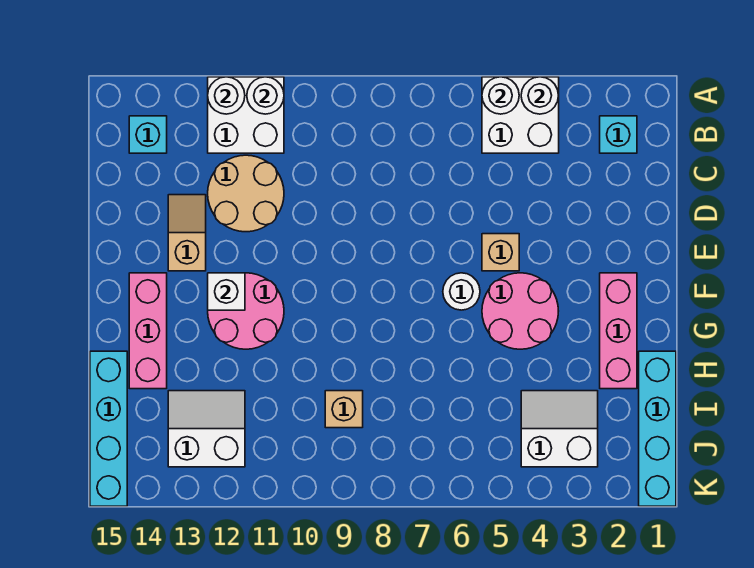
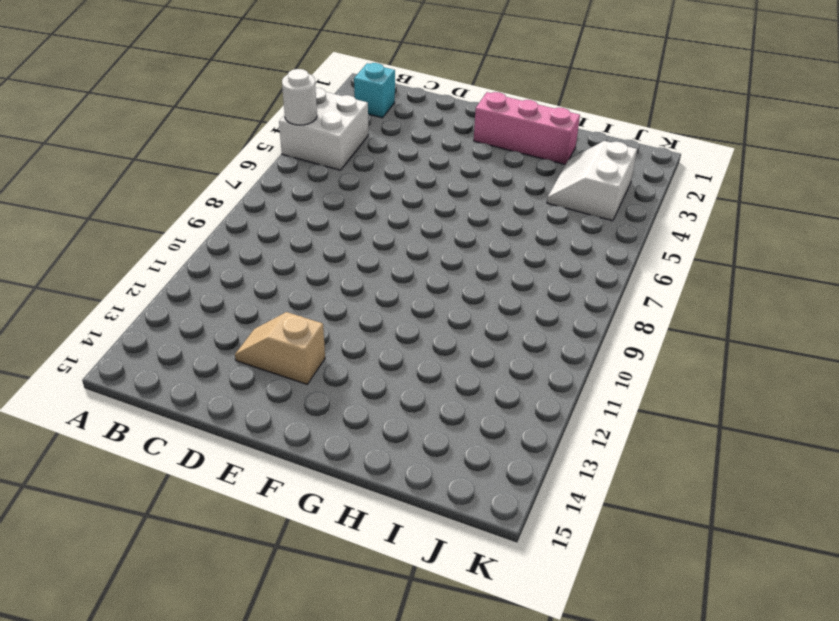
none -> white brick A11:B12 level 1
none -> cyan brick B14 level 1
none -> tan round brick C11:D12 level 1

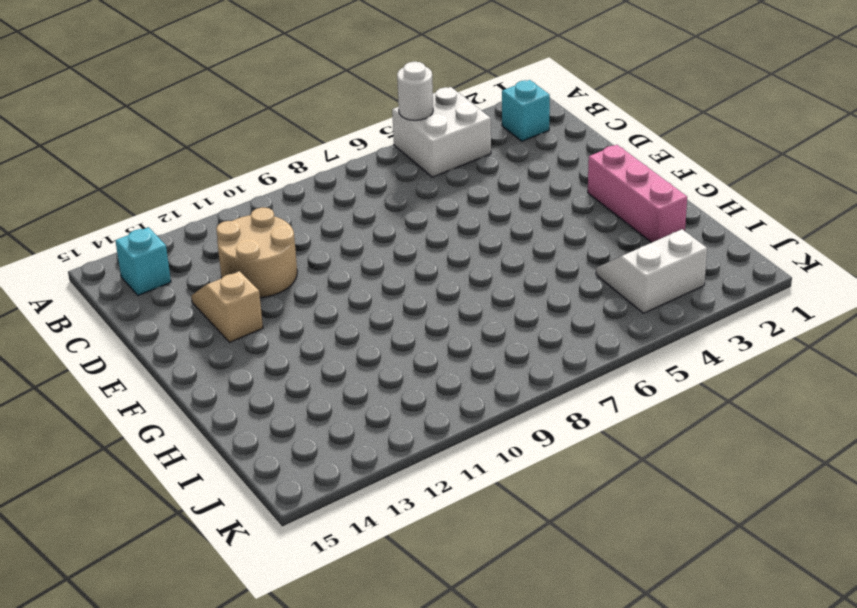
none -> white brick A11:B12 level 1
none -> tan brick E5 level 1
none -> pink round brick F4:G5 level 1

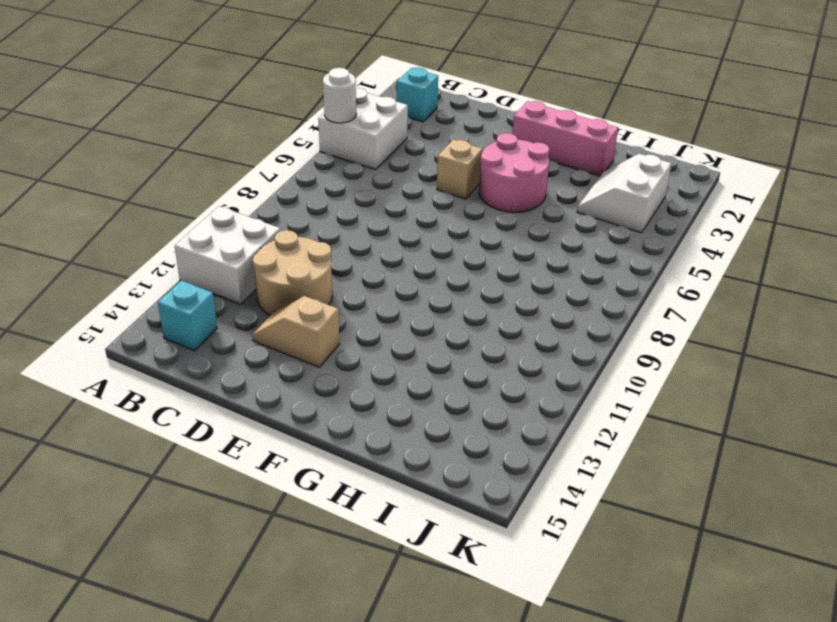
none -> white round brick F6 level 1
none -> pink round brick F11:G12 level 1
none -> pink brick F14:H14 level 1

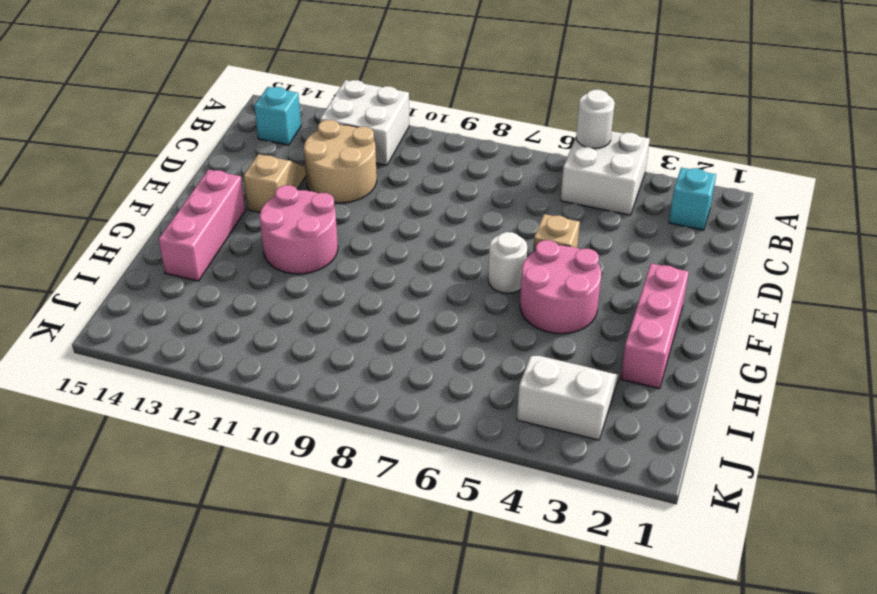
none -> cyan brick H1:K1 level 1
none -> cyan brick H15:K15 level 1
none -> tan brick I9 level 1

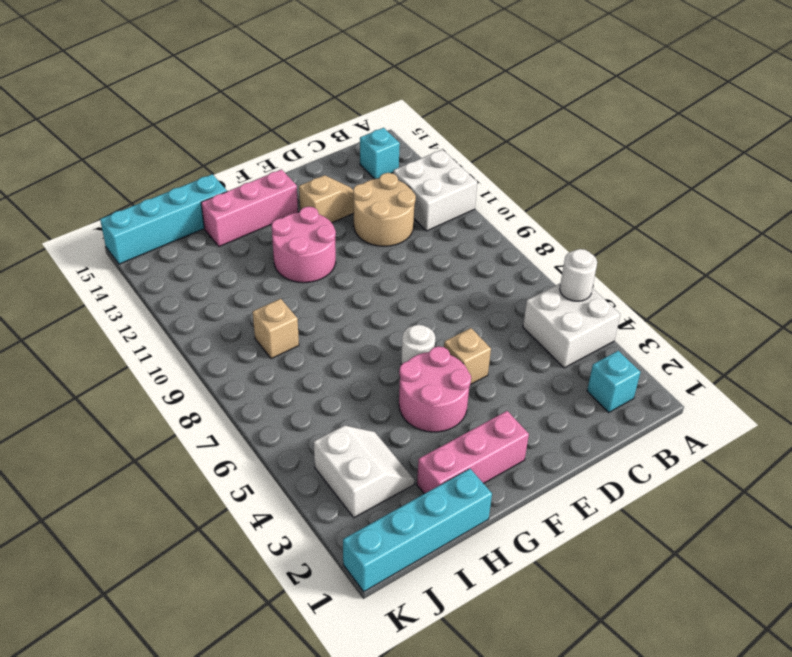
none -> white slope I12:J13 level 1 top J
none -> white round brick A4 level 2
none -> white round brick A11 level 2

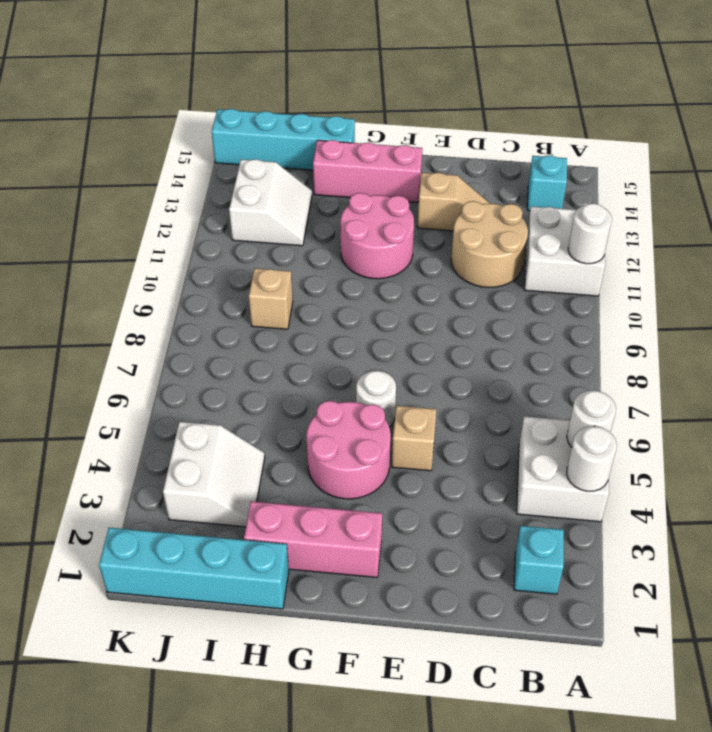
none -> white round brick A12 level 2
none -> white brick F12 level 2

